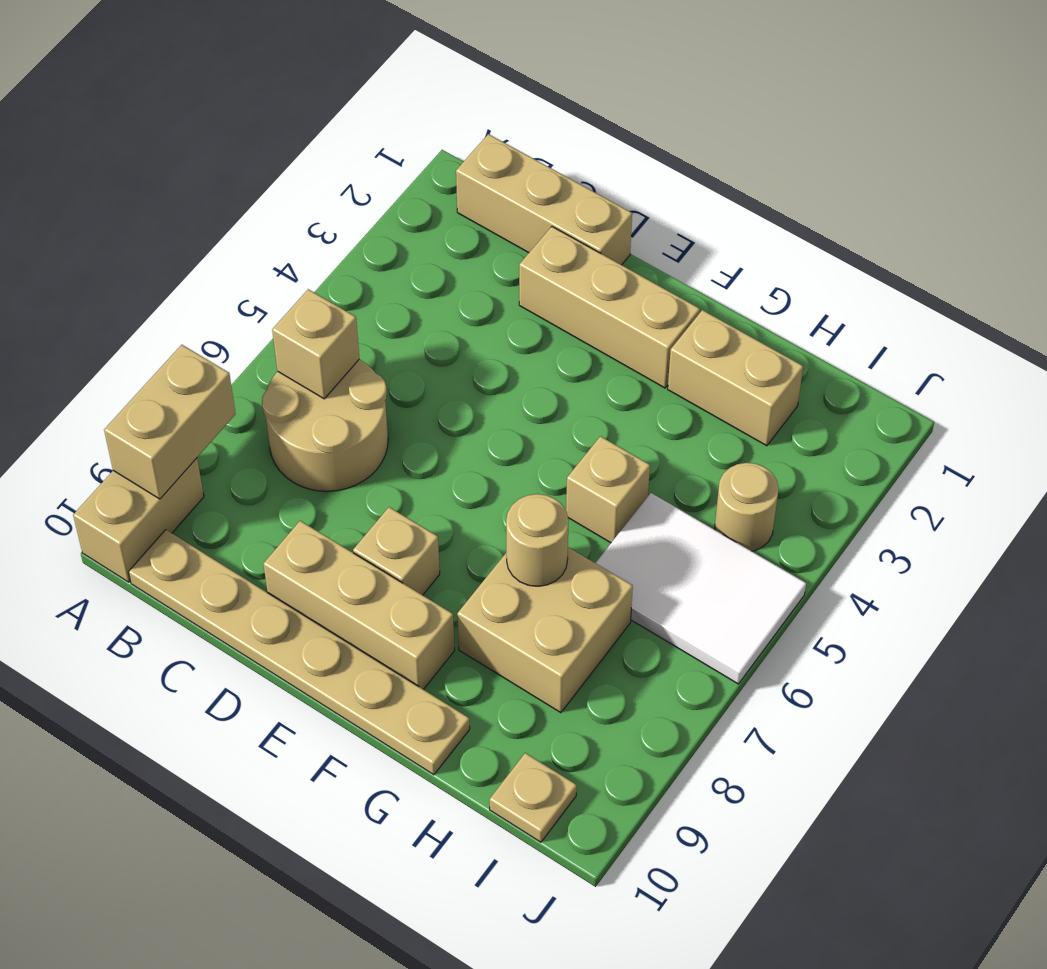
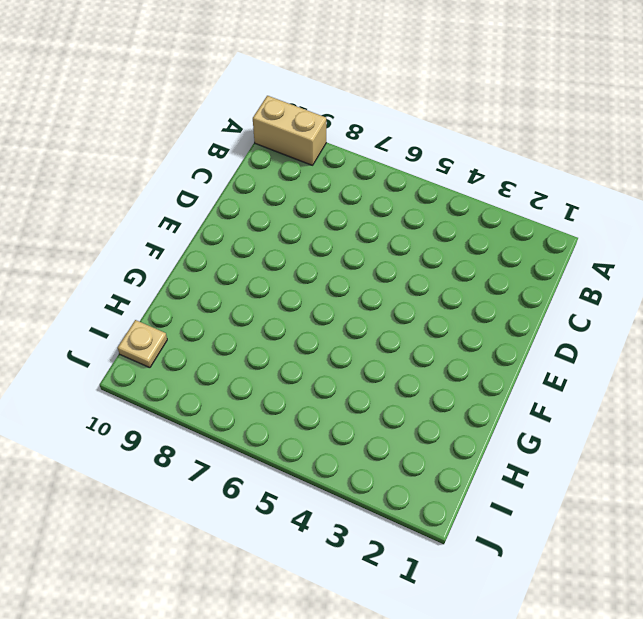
none -> tan brick B1:D1 level 1
none -> tan round brick B6:C7 level 1
none -> tan plate B10:G10 level 1

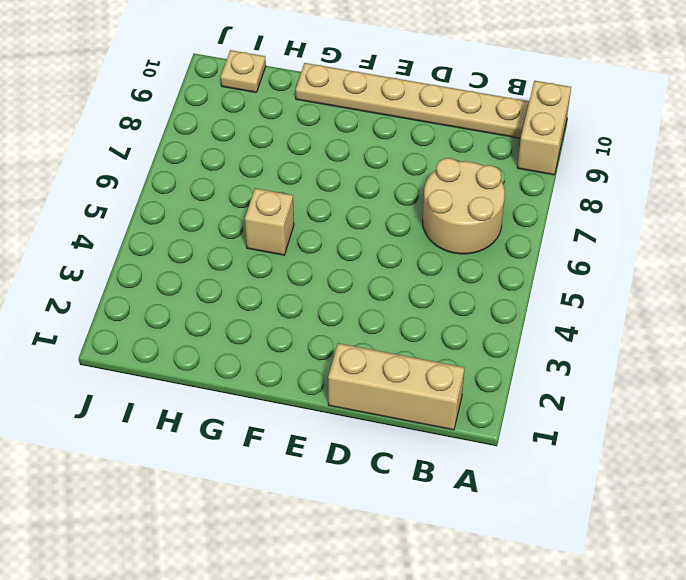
none -> tan brick D2:F2 level 1
none -> tan brick D9:F9 level 1
none -> tan brick E8 level 1

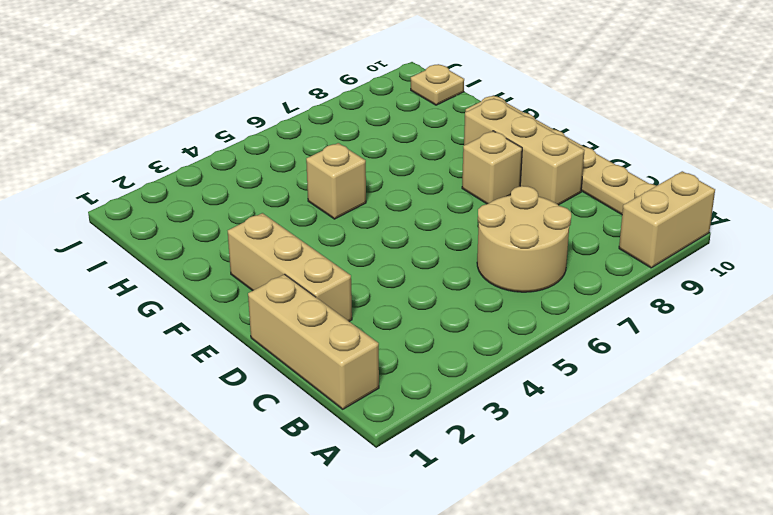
none -> tan brick G2:H2 level 1
none -> tan brick G7:H8 level 1
none -> white tile H5:J6 level 1

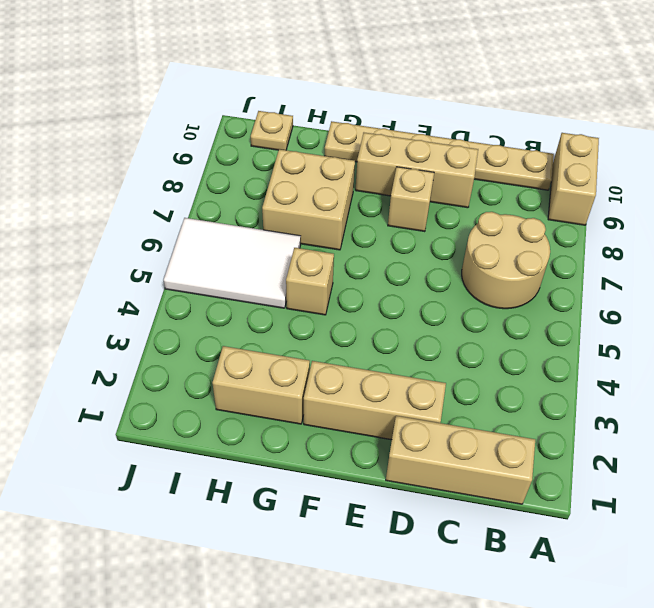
none -> tan round brick I4 level 1
none -> tan brick A8:A9 level 2
none -> tan brick B6 level 2

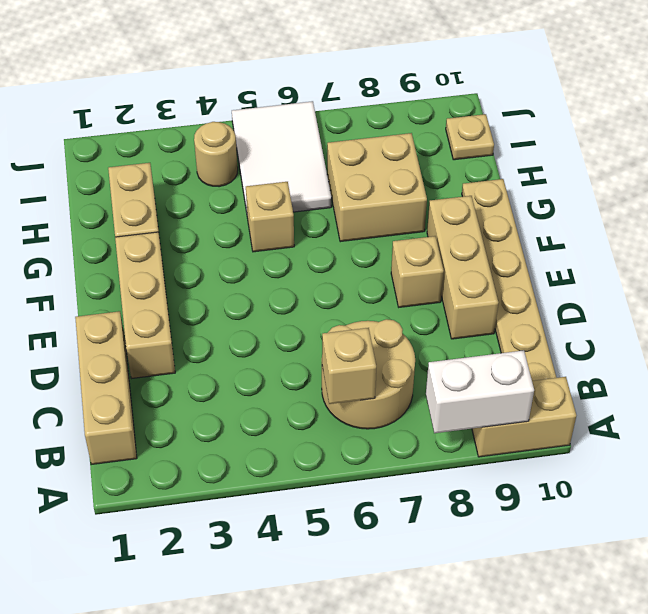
white brick A8:A9 level 2 -> tan brick A8:A9 level 2
none -> tan round brick G7 level 2

